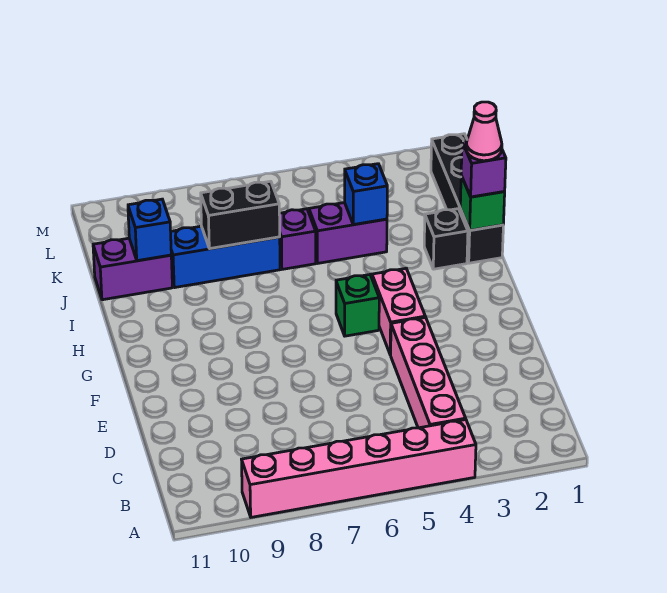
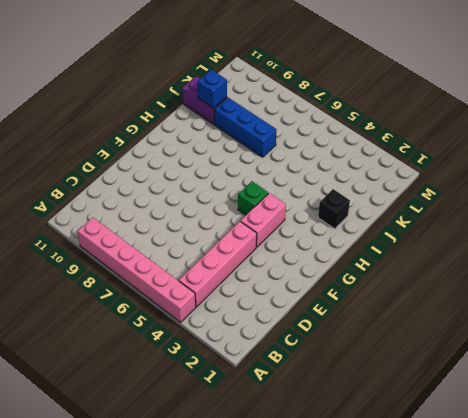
none -> black brick I1:L1 level 1
none -> purple brick J4:J5 level 1
none -> purple brick J6 level 1

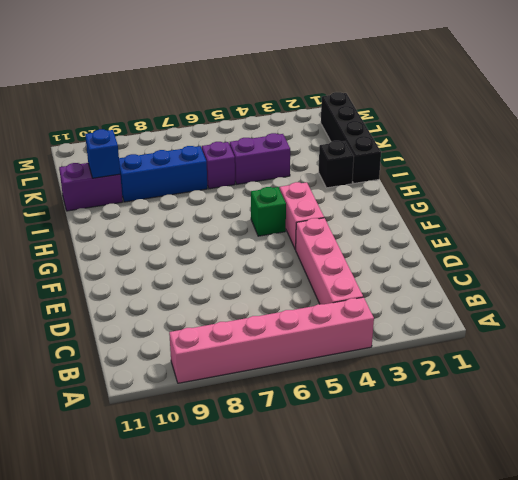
none -> green brick I1 level 2
none -> blue brick J4 level 2
none -> black brick J7:J8 level 2

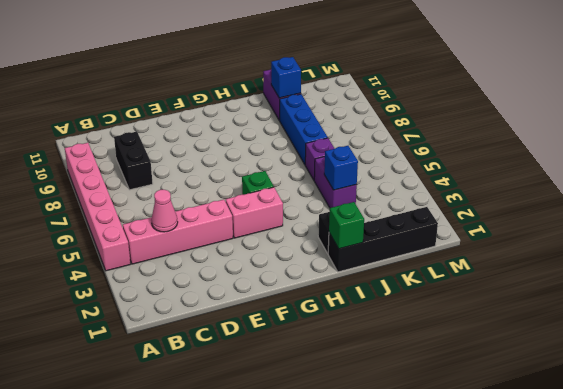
pink cone C4 level 2 -> pink cone I1 level 4
black brick C8:C9 level 1 -> black brick J7:J8 level 2
none -> purple brick I1 level 3

